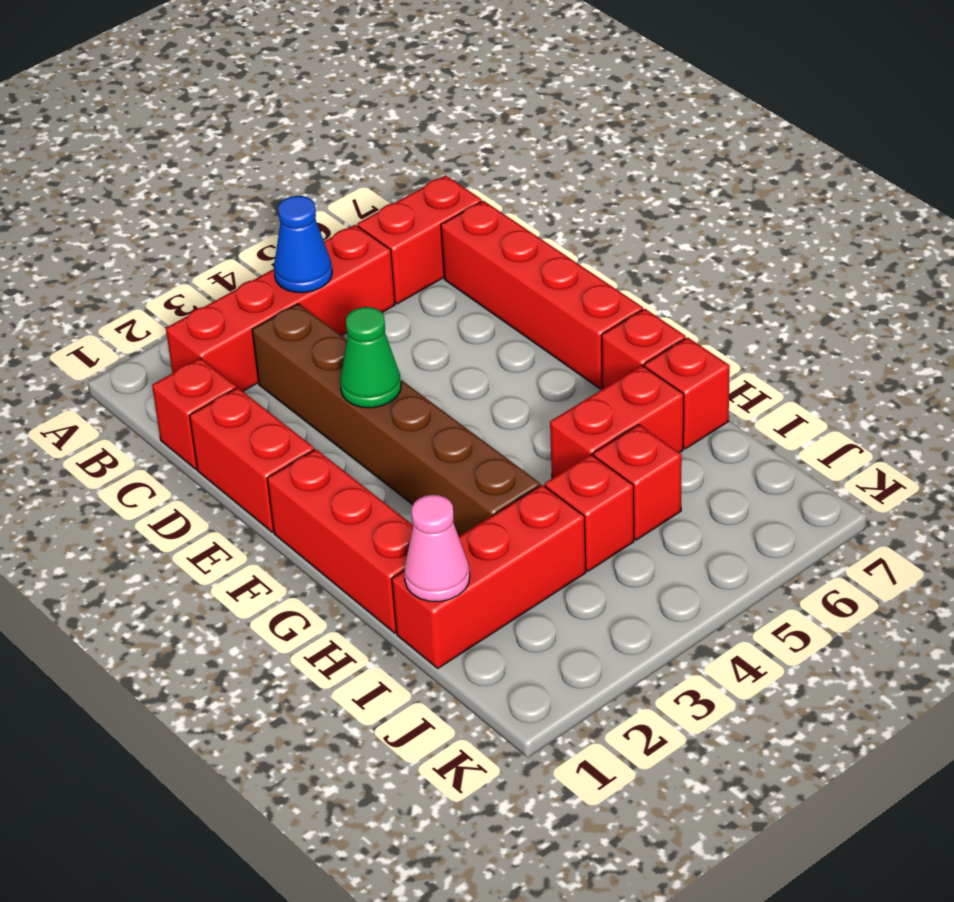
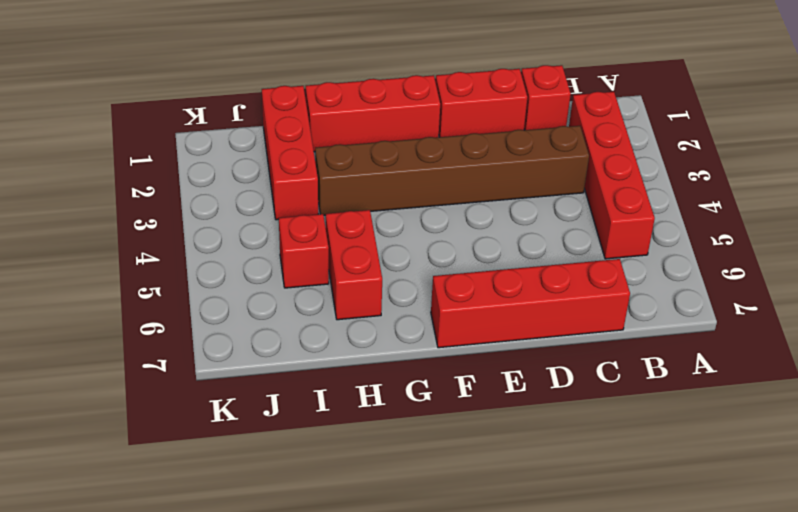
none -> red brick B6:B7 level 1
none -> red brick G7 level 1
none -> red brick H7 level 1

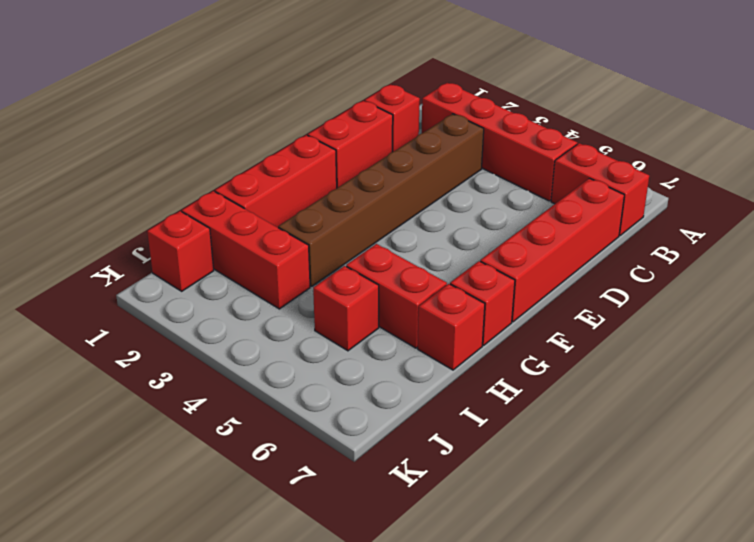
red brick J1 level 1 -> red brick I4 level 1
none -> blue cone B4 level 2
none -> green cone E3 level 2
none -> pink cone I1 level 2

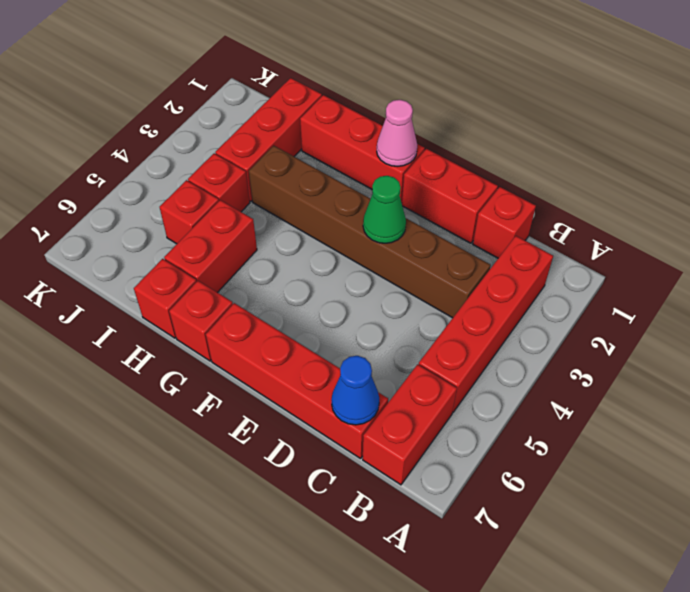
blue cone C7 level 2 -> blue cone B4 level 2
pink cone F1 level 2 -> pink cone I1 level 2

